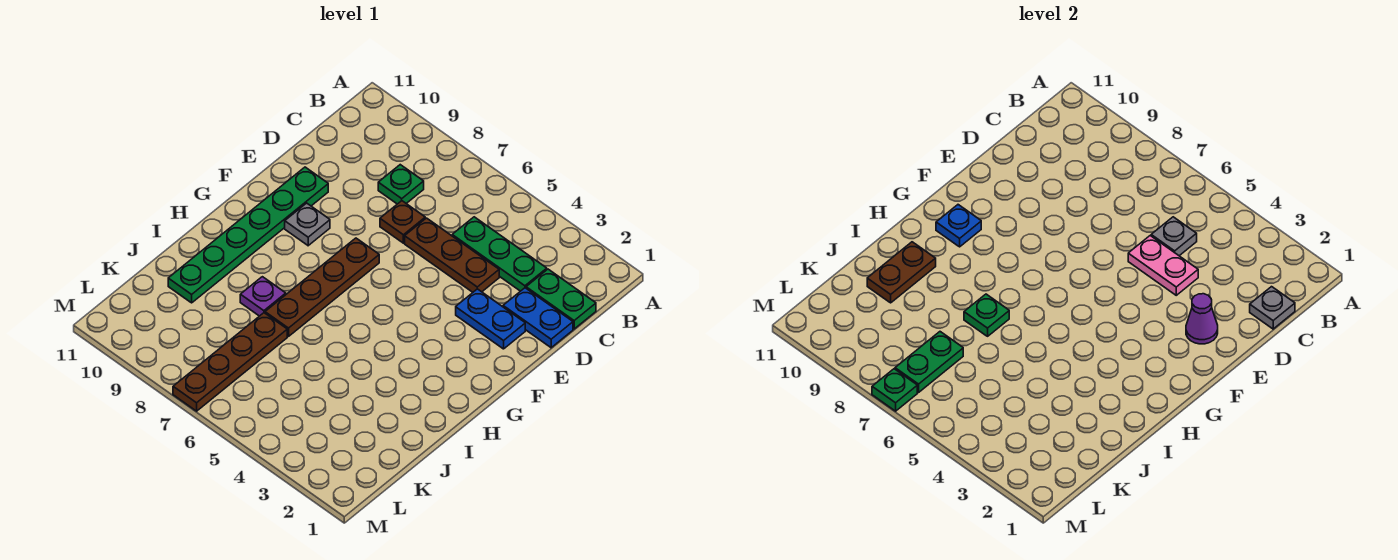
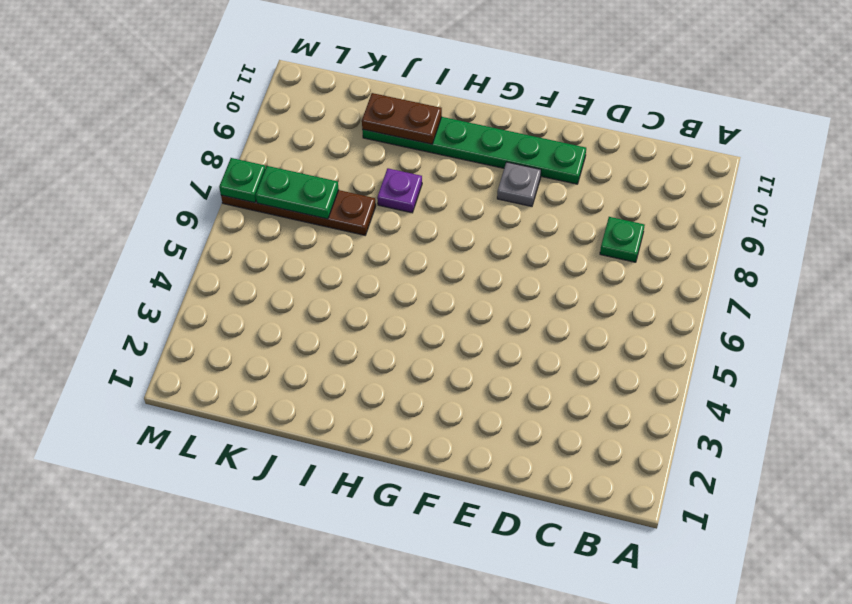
none -> green plate C1:C2 level 1
none -> green plate C3:C5 level 1
none -> blue plate D1:D2 level 1

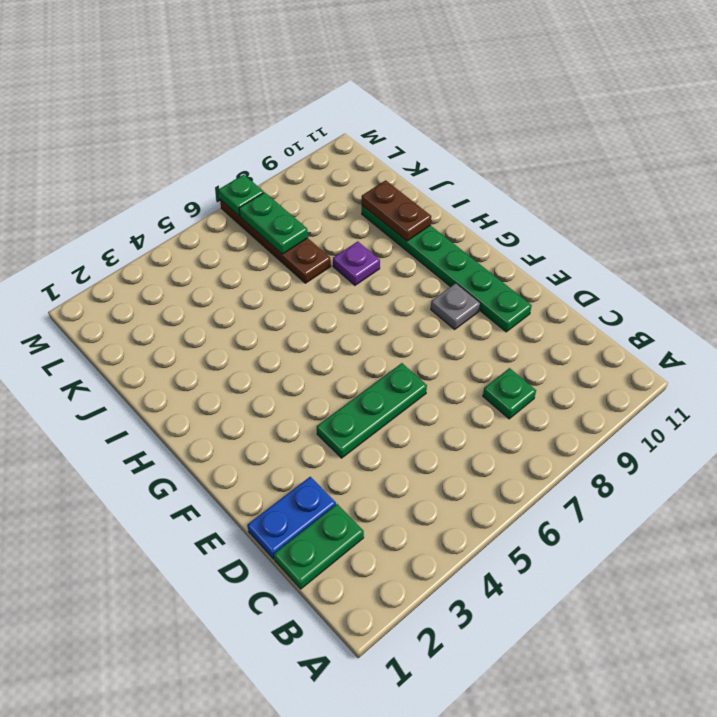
green plate E4:E6 level 1 -> green plate C3:C5 level 1
none -> brown plate D4:D6 level 1
none -> brown plate D7 level 1
none -> blue plate E2:E3 level 1

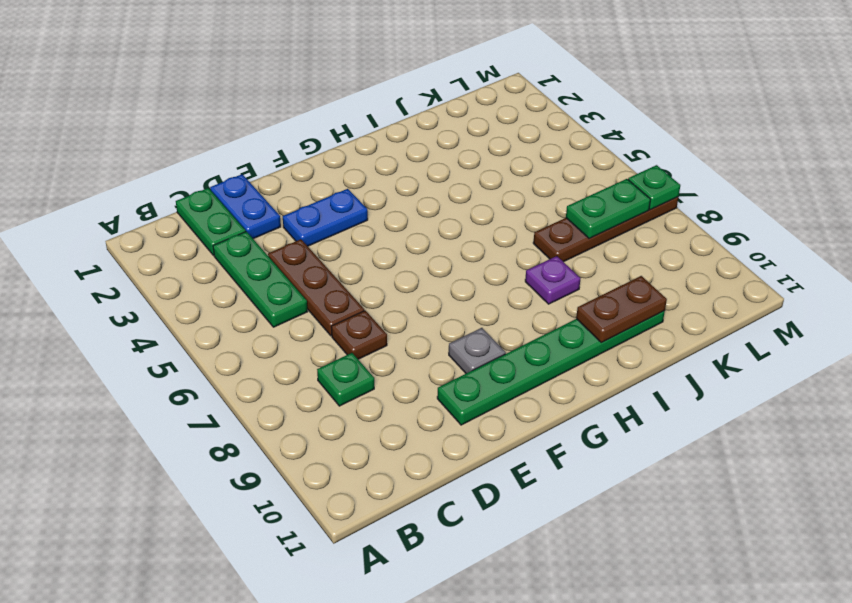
blue plate E3:F3 level 1 -> blue plate E2:E3 level 1
none -> brown plate F7:I7 level 1
none -> grey plate C1 level 2
none -> grey plate C5 level 2

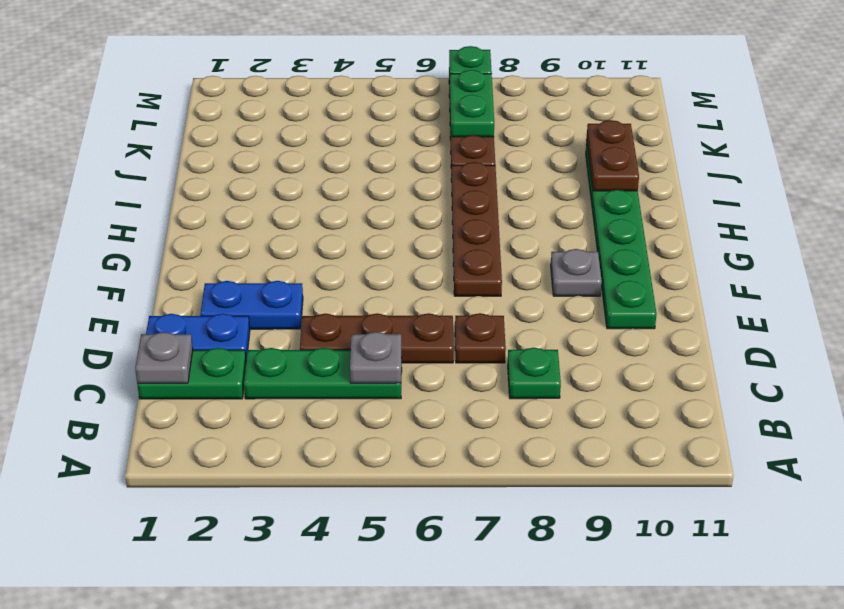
none -> purple plate I8 level 1
none -> pink plate D4:D5 level 2
none -> purple cone E2 level 2

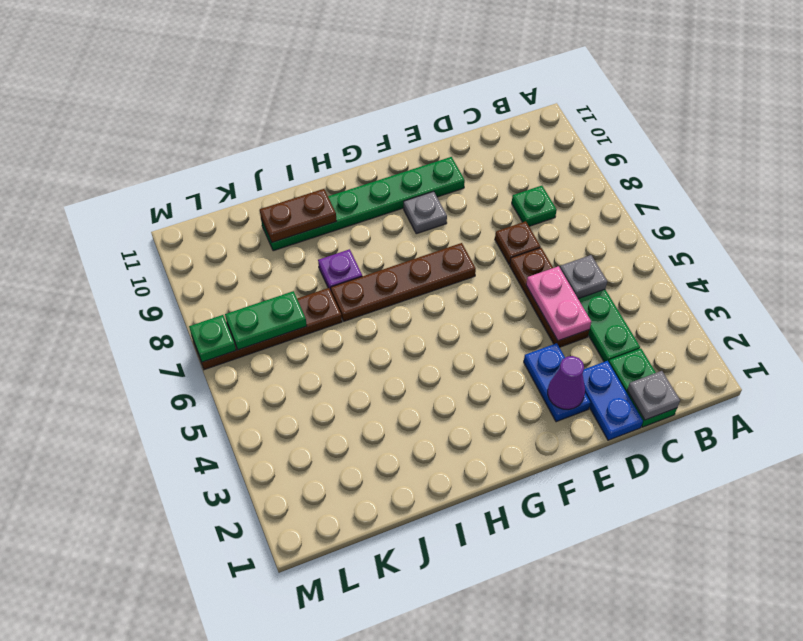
none -> blue plate G10 level 2
none -> green plate I7 level 2

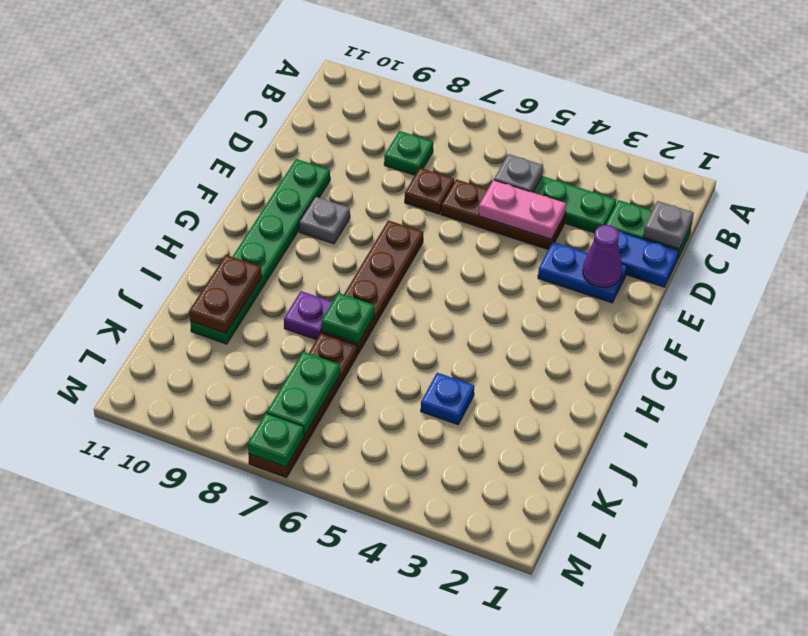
blue plate J4 level 1 -> blue plate G10 level 2

